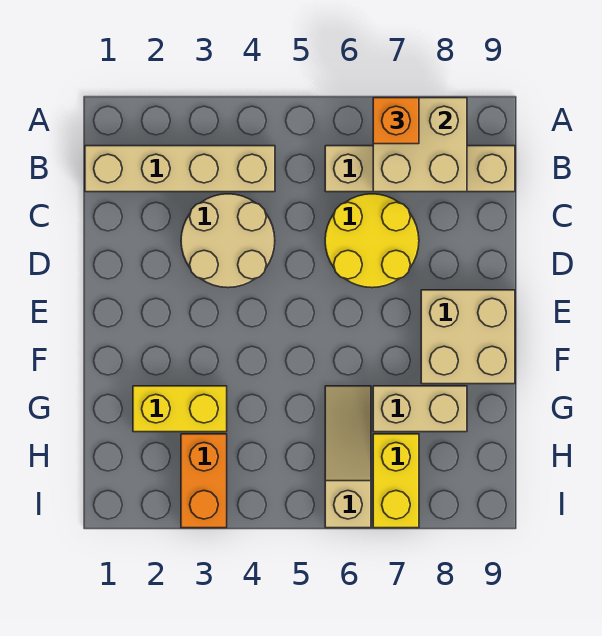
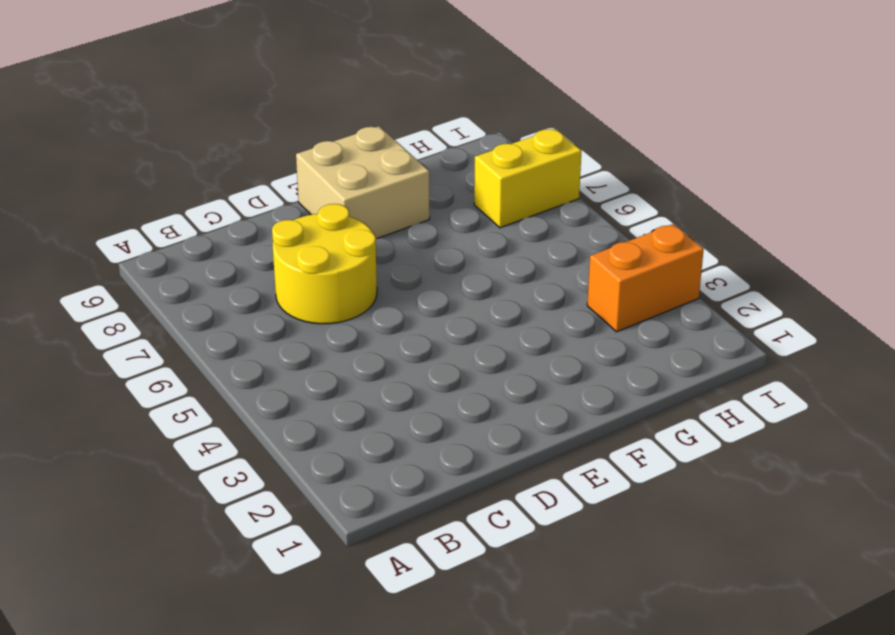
none -> tan brick B1:B4 level 1
none -> tan brick B6:B9 level 1
none -> tan round brick C3:D4 level 1

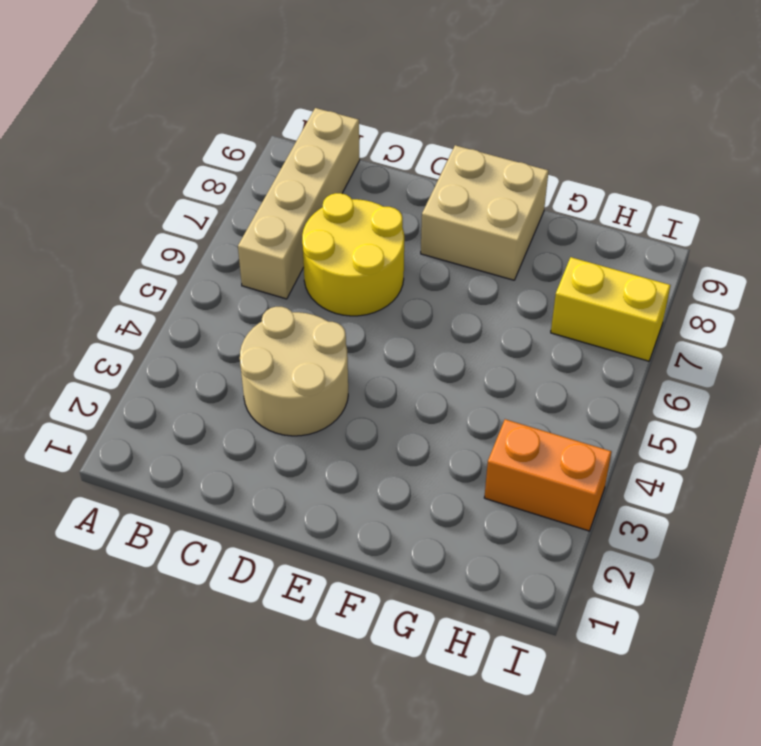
none -> tan brick B1:B4 level 1
none -> yellow brick G2:G3 level 1
none -> tan slope G6:I6 level 1 top I

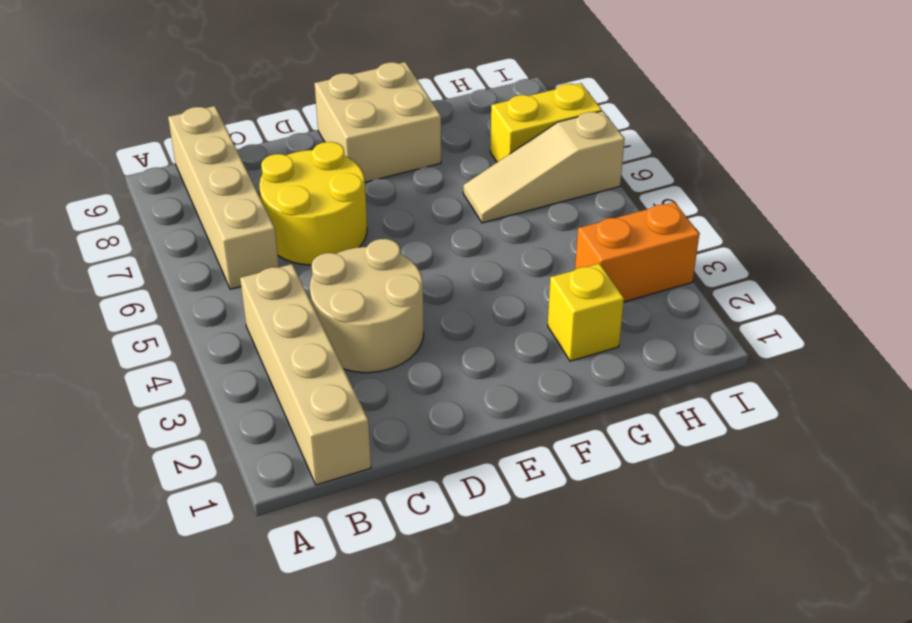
yellow brick G2 level 1 -> yellow brick G2:G3 level 1
none -> tan brick G7:G8 level 1
none -> tan brick A7:B8 level 2
none -> orange brick A7 level 3

